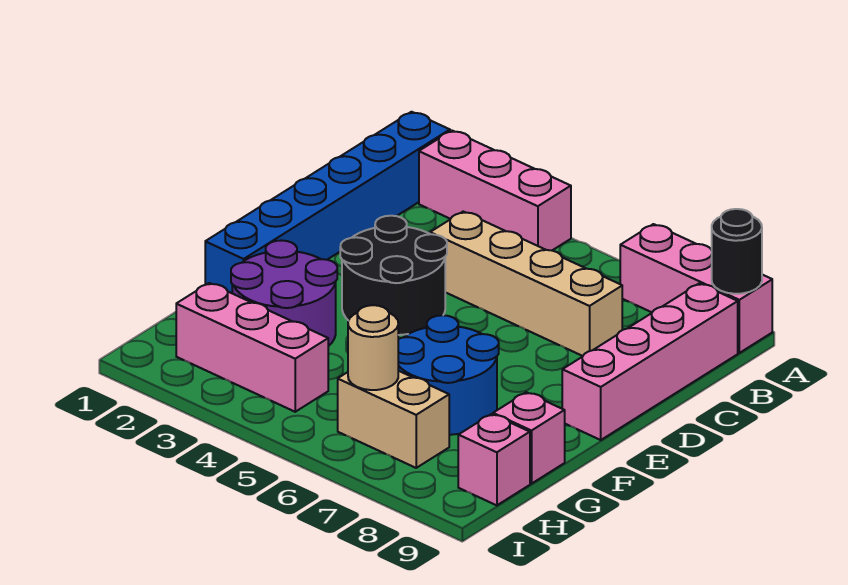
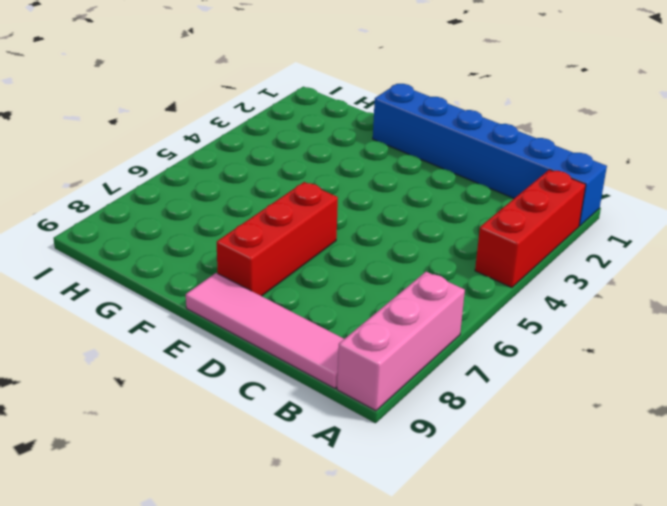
red brick A2:A4 level 1 -> pink brick A2:A4 level 1
pink tile B9:E9 level 1 -> pink brick B9:E9 level 1
red brick E6:E8 level 1 -> none
none -> tan brick C4:C7 level 1
none -> black round brick D3:E4 level 1
none -> purple round brick F2:G3 level 1

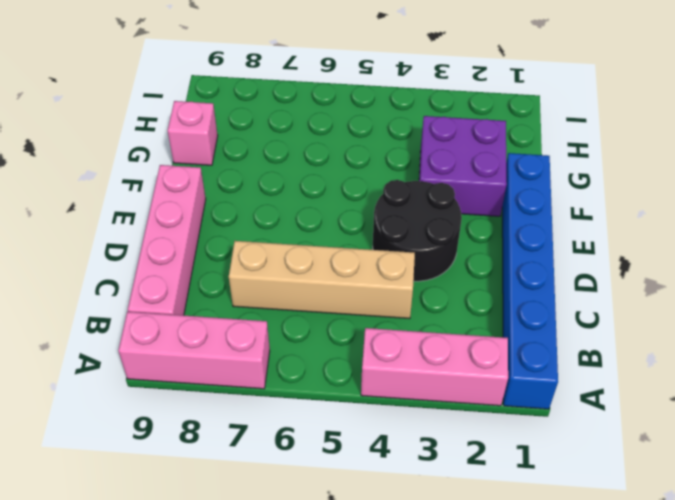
purple brick F2:G3 level 1 -> purple round brick F2:G3 level 1
none -> blue round brick F6:G7 level 1
none -> pink brick H2:H4 level 1
none -> tan brick H6:H7 level 1

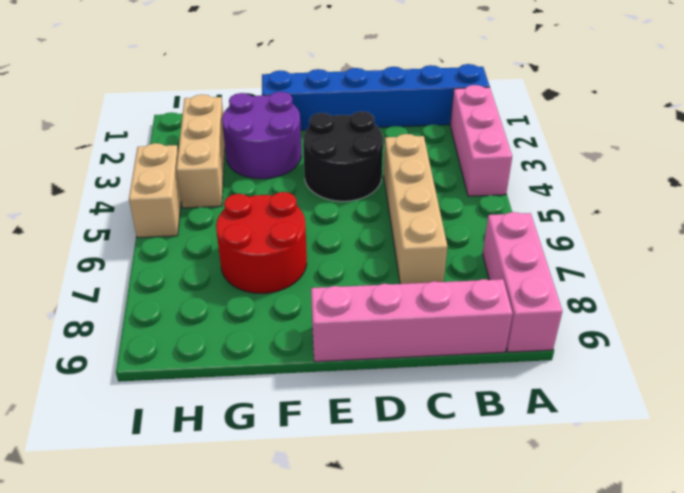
red round brick F6:G7 level 1 -> blue round brick F6:G7 level 1
tan brick H2:H4 level 1 -> pink brick H2:H4 level 1
tan brick I4:I5 level 1 -> tan brick H6:H7 level 1
none -> pink brick G9 level 1
none -> pink brick H9 level 1
none -> black round brick A9 level 2

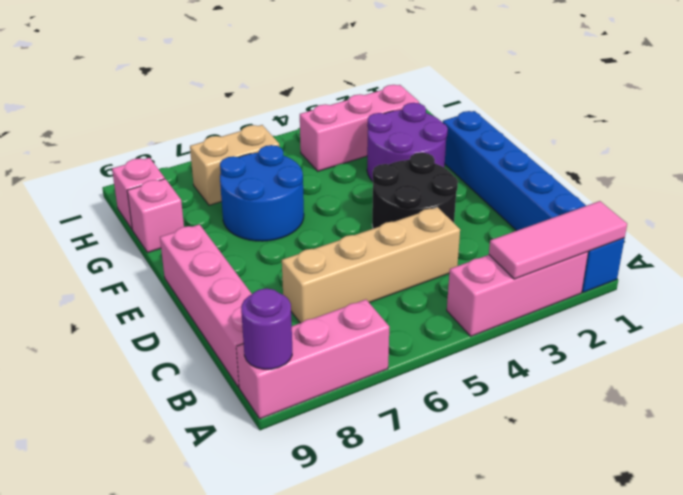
pink tile A1:A3 level 2 -> none
purple round brick A9 level 2 -> black round brick A9 level 2
none -> tan round brick H6 level 2

